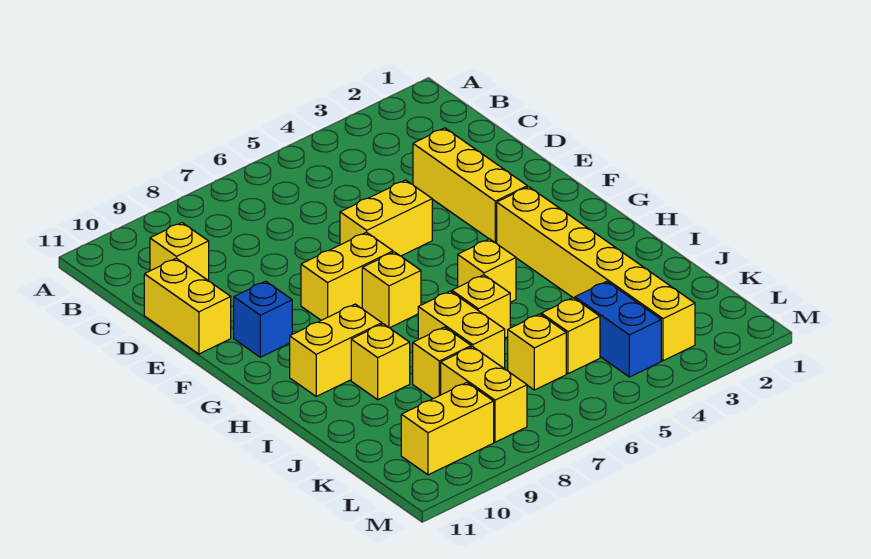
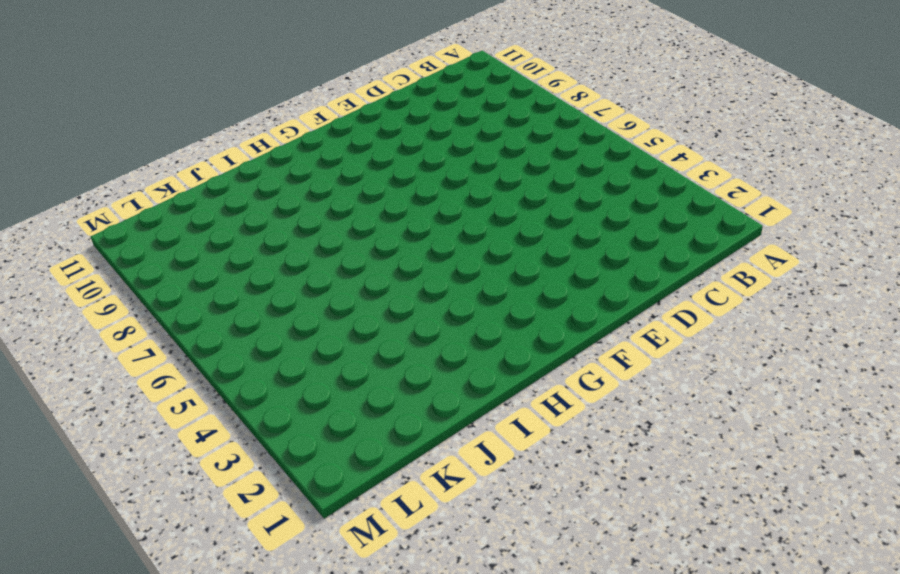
none -> yellow brick C10 level 1
none -> yellow brick D3:F3 level 1
none -> yellow brick D11:E11 level 1

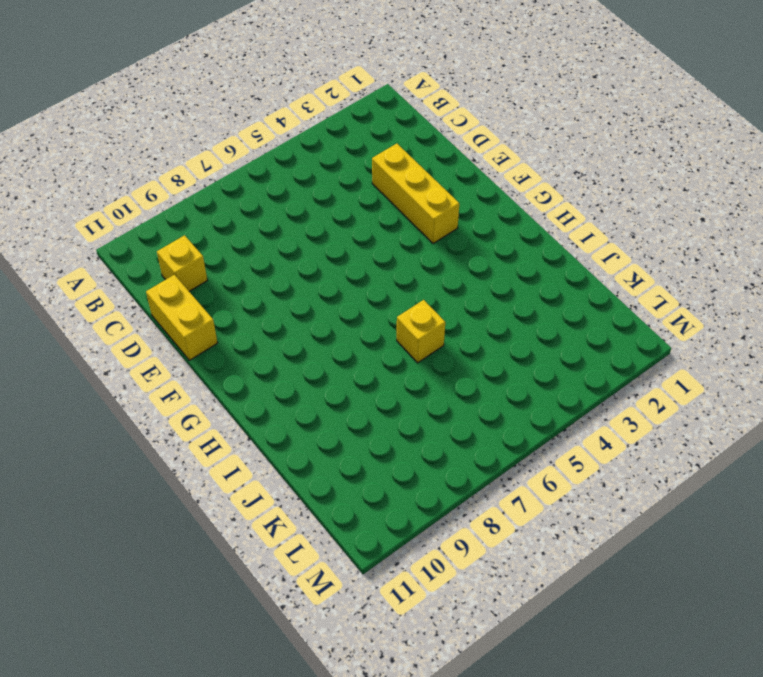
none -> yellow brick E5:E6 level 1
none -> yellow brick F7:F8 level 1
none -> blue brick F10 level 1

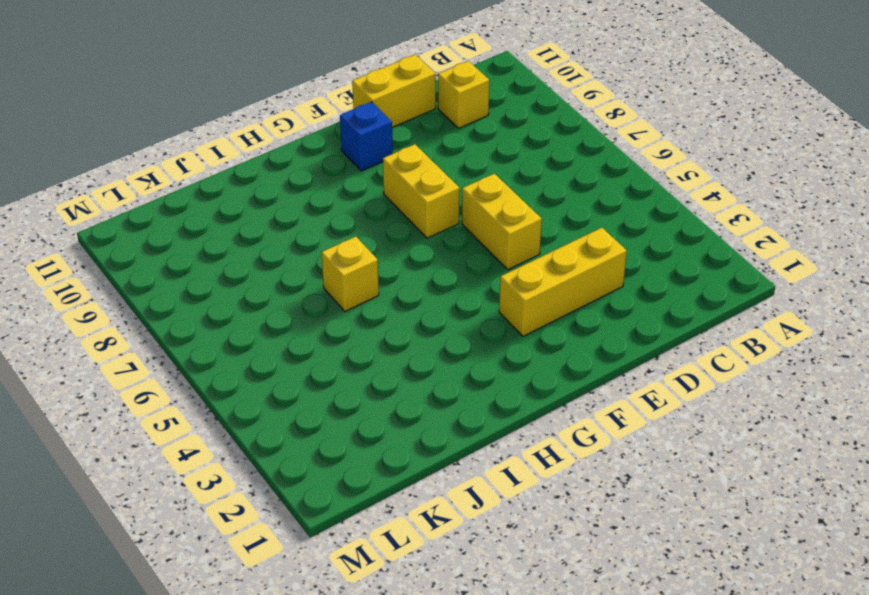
none -> yellow brick G3:L3 level 1
none -> yellow brick G7 level 1
none -> yellow brick H5 level 1

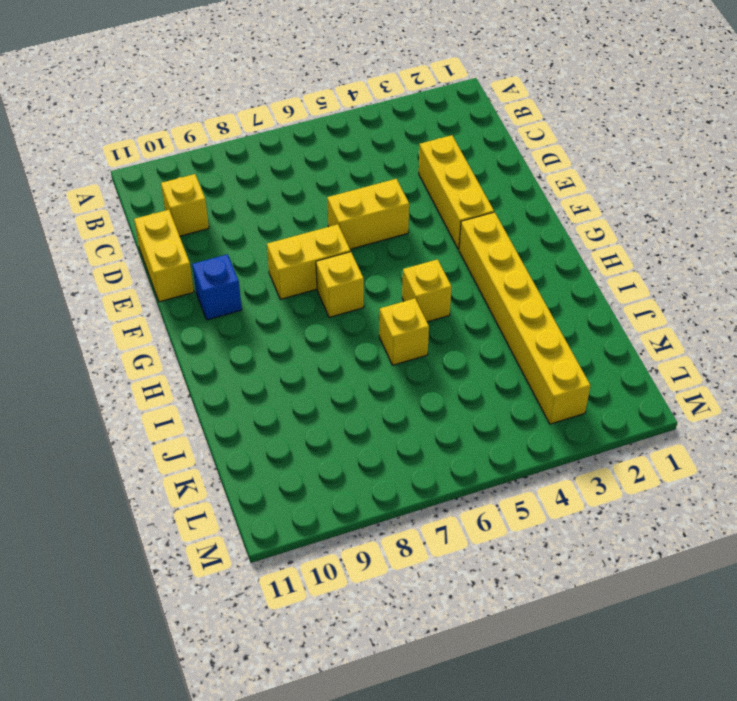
none -> yellow brick H9:H10 level 1
none -> yellow brick I7:J7 level 1
none -> yellow brick I9 level 1

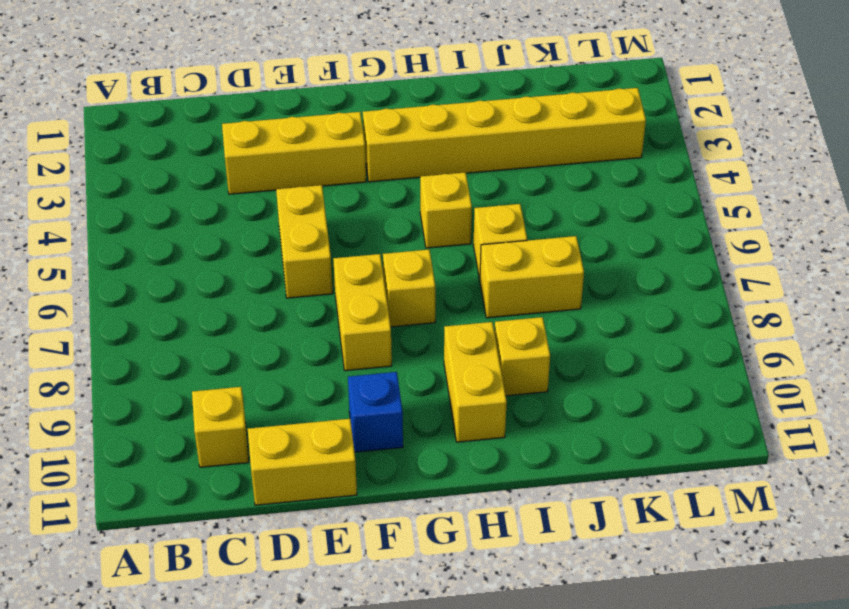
none -> yellow brick J8 level 1
none -> blue brick K4:L4 level 1
none -> yellow brick K5 level 1

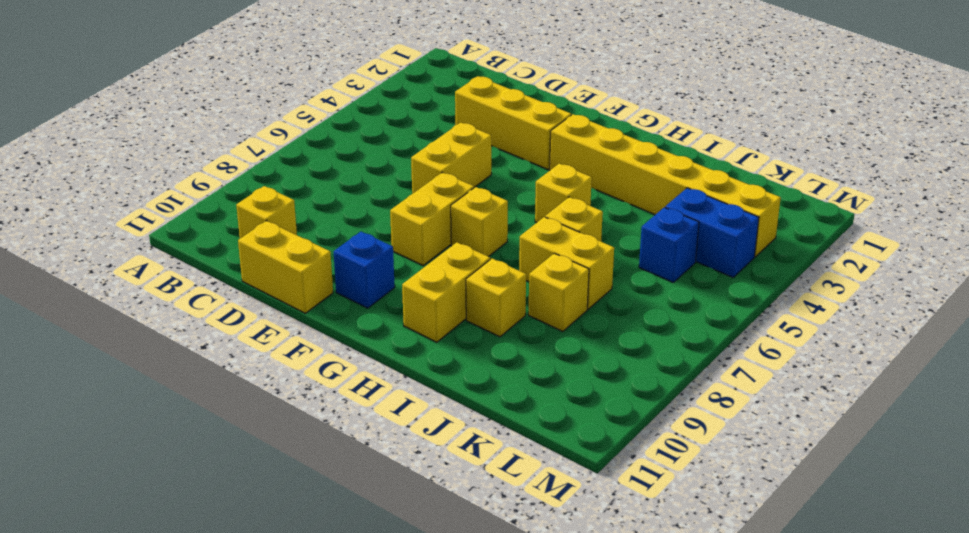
blue brick K5 level 1 -> yellow brick K5 level 1
none -> yellow brick K6 level 1
none -> yellow brick K8:L8 level 1
none -> yellow brick L9:L10 level 1

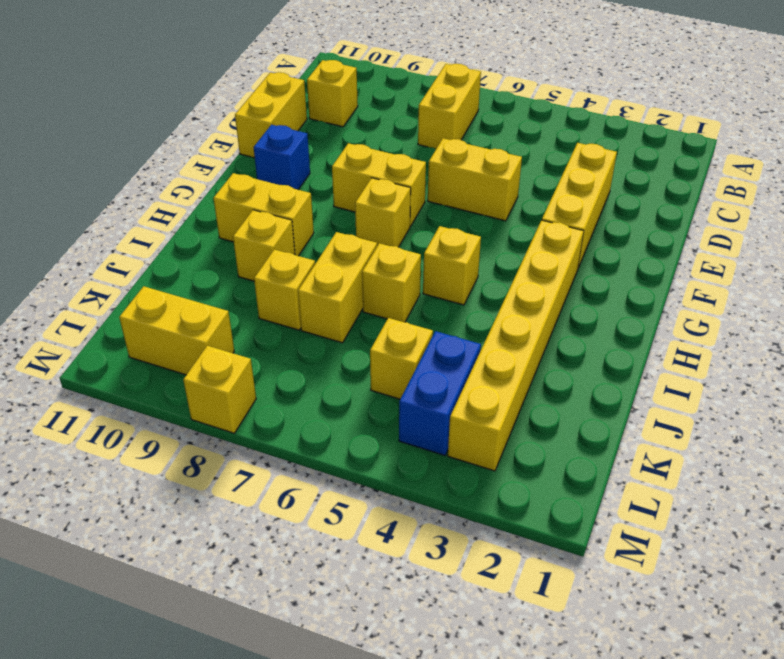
yellow brick B7:C7 level 1 -> yellow brick K8:L8 level 1
yellow brick M8 level 1 -> yellow brick K6 level 1

